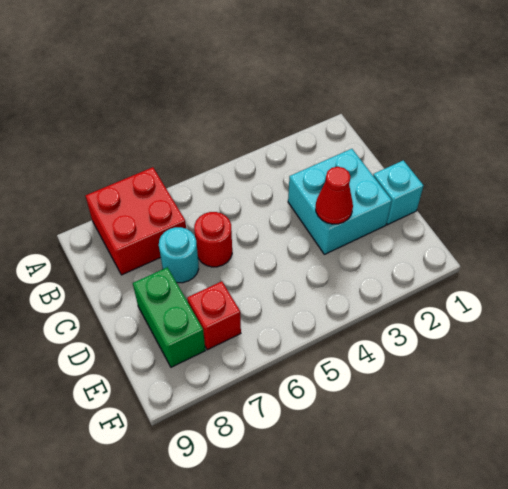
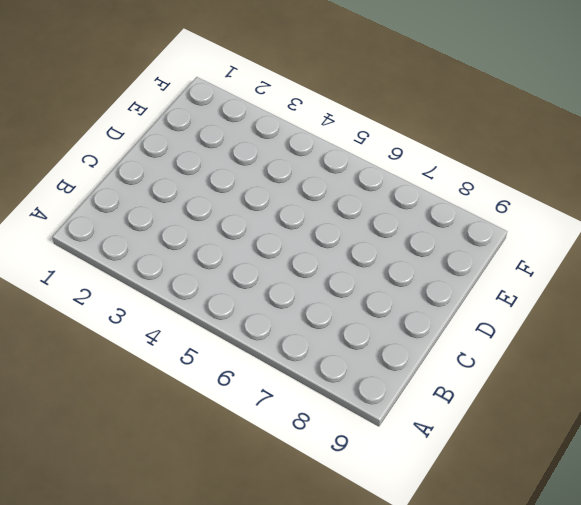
none -> red brick A7:B8 level 1
none -> cyan brick C2:D3 level 1

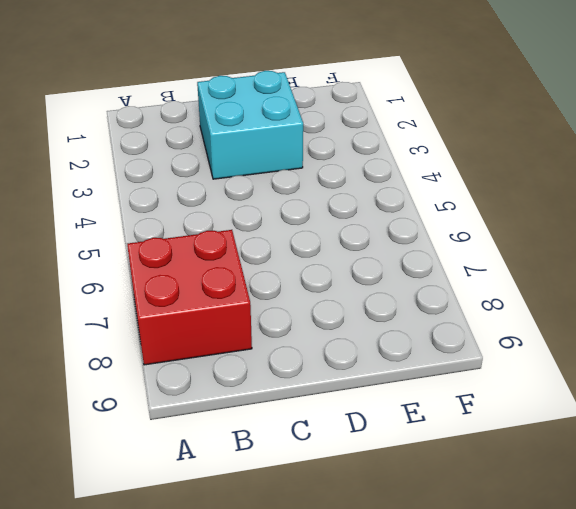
none -> red round brick C6 level 1
none -> cyan round brick C7 level 1

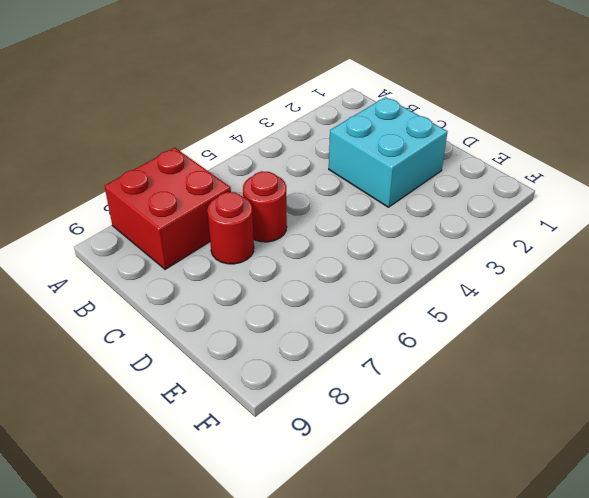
red round brick C7 level 1 -> cyan round brick C7 level 1
none -> cyan brick D1 level 1
none -> green brick D8:E8 level 1

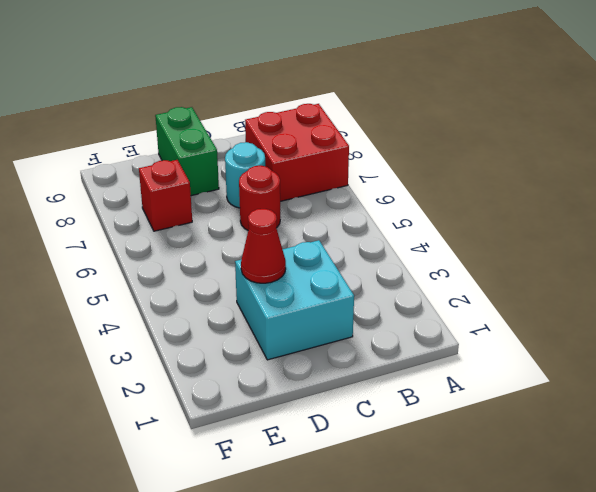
green brick D8:D9 level 1 -> green brick D8:E8 level 1
none -> cyan brick D1 level 1

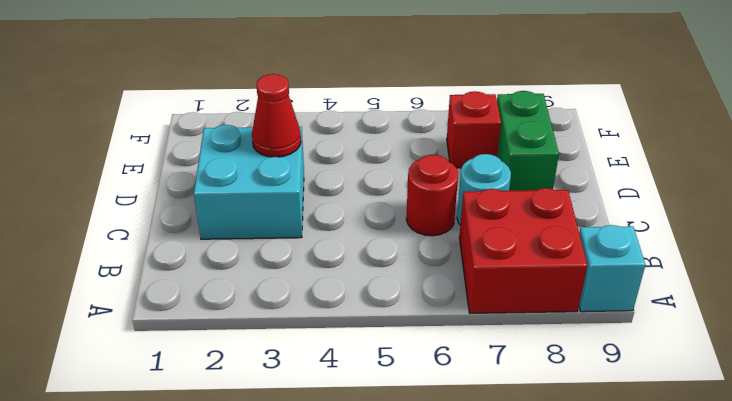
cyan brick A9 level 1 -> cyan brick D1 level 1

